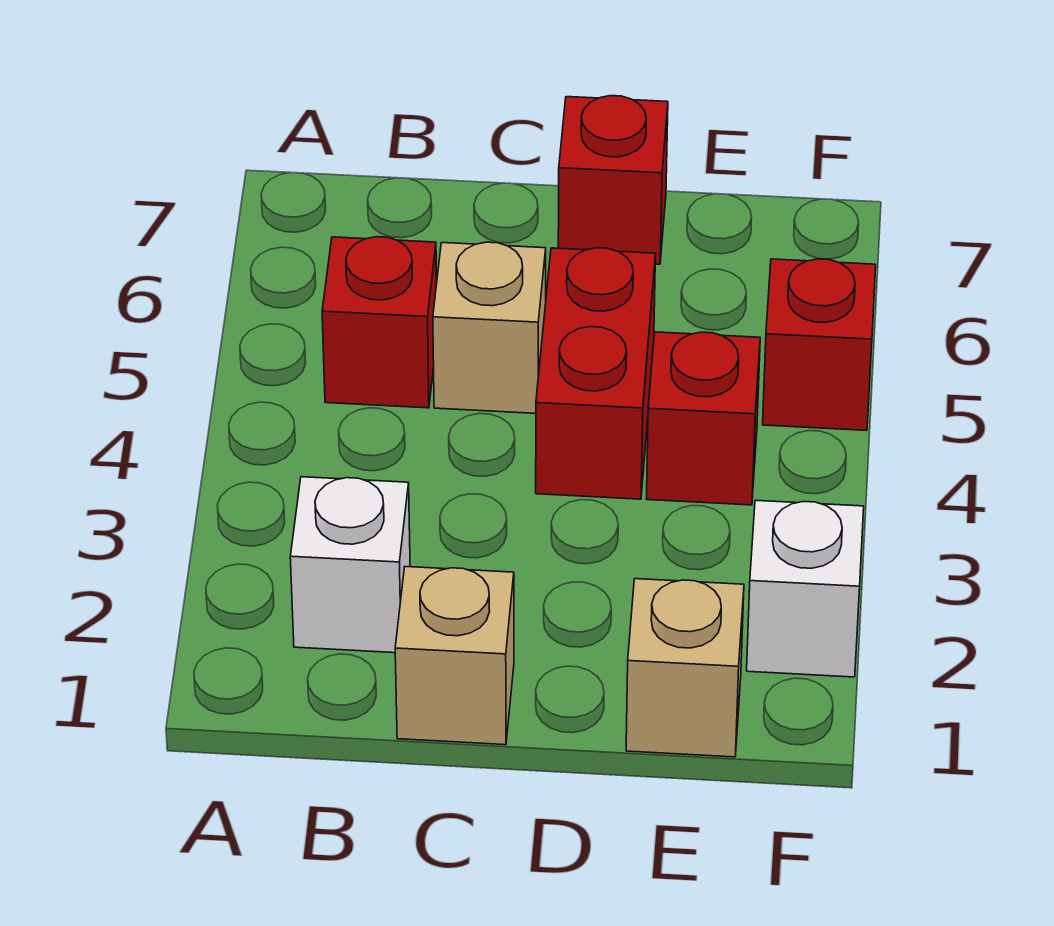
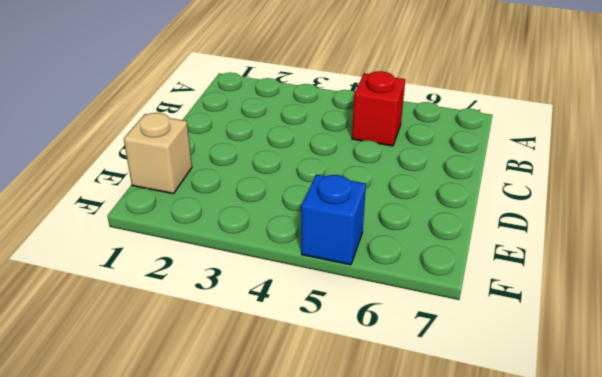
blue brick F5 level 1 -> red brick F5 level 1
none -> white brick B2 level 1
none -> tan brick C1 level 1

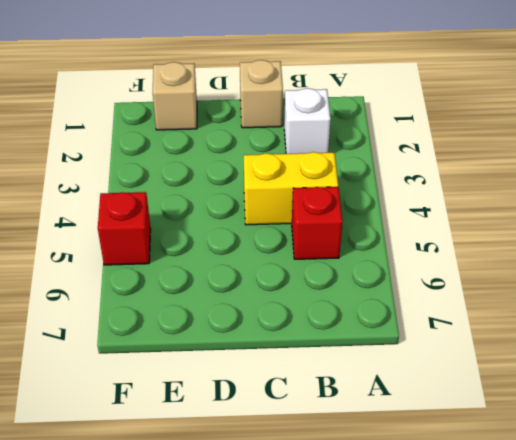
yellow brick B4:C4 level 1 -> none
none -> tan brick C5 level 1
none -> red brick D4:D5 level 1

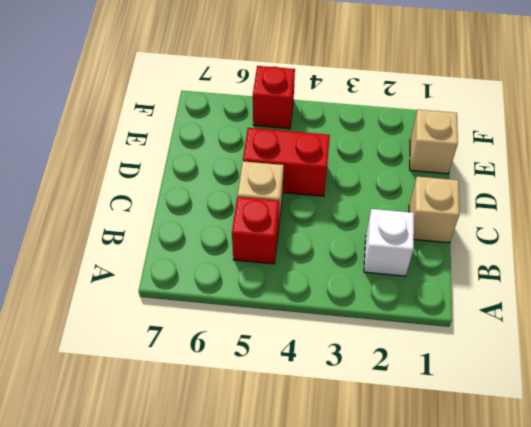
none -> red brick D7 level 1
none -> red brick E4 level 1

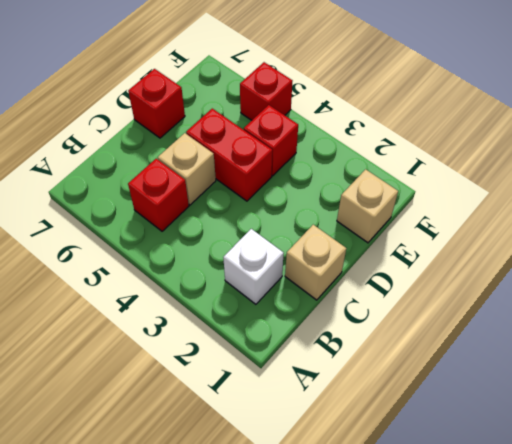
none -> white brick F2 level 1

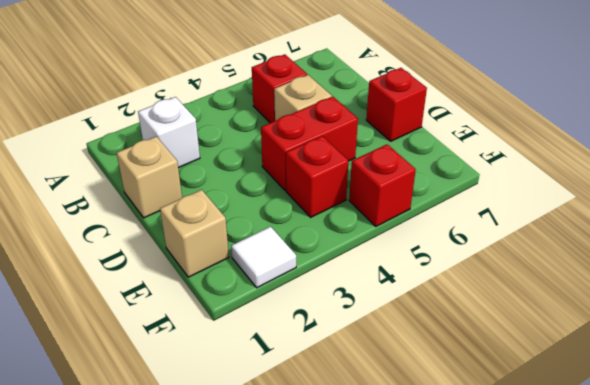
white tile F2 level 1 -> white brick F2 level 1

